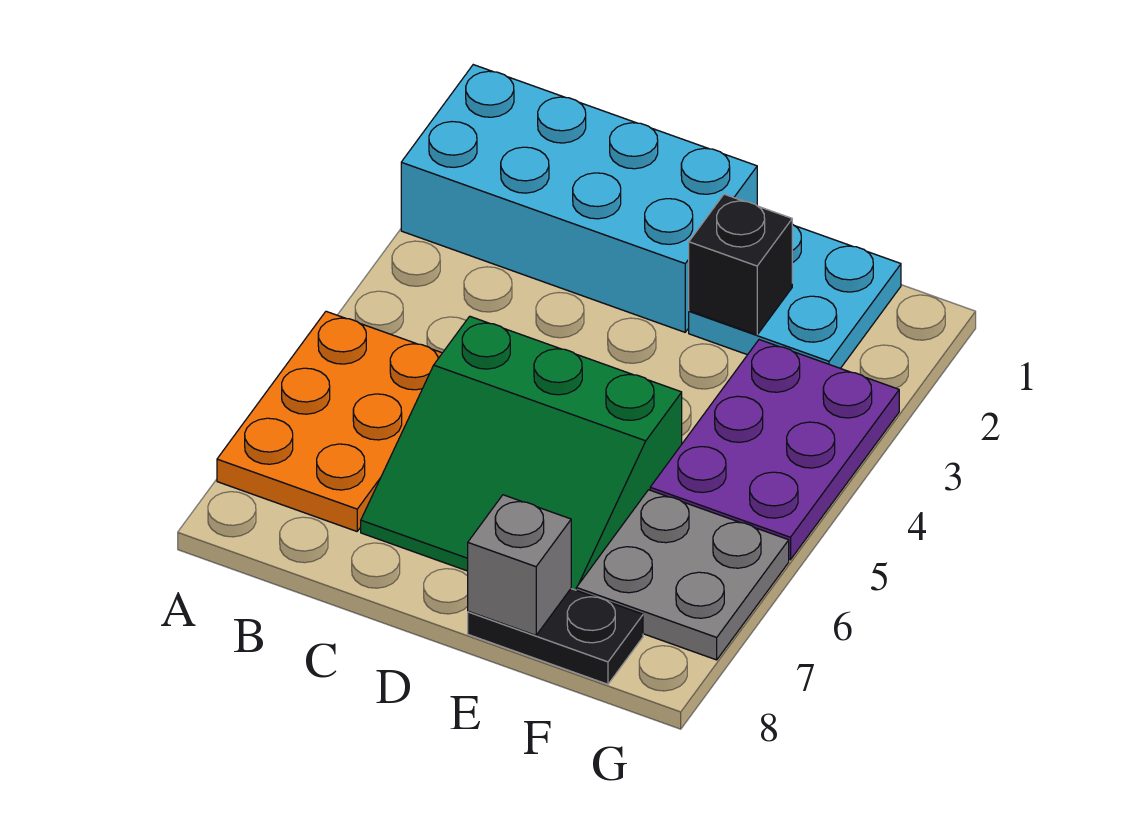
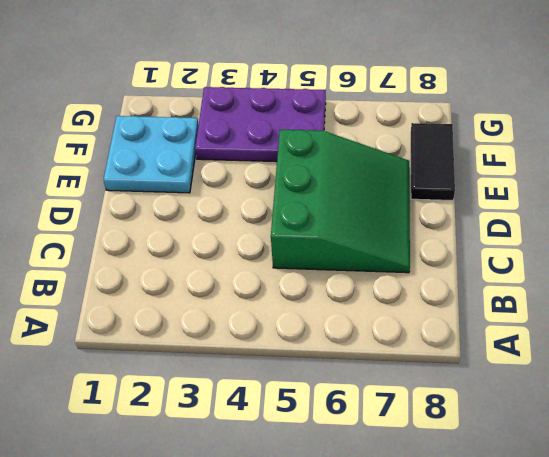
black tile E8:F8 level 1 -> black plate E8:F8 level 1
none -> cyan brick A1:D2 level 1
none -> orange plate A5:B7 level 1

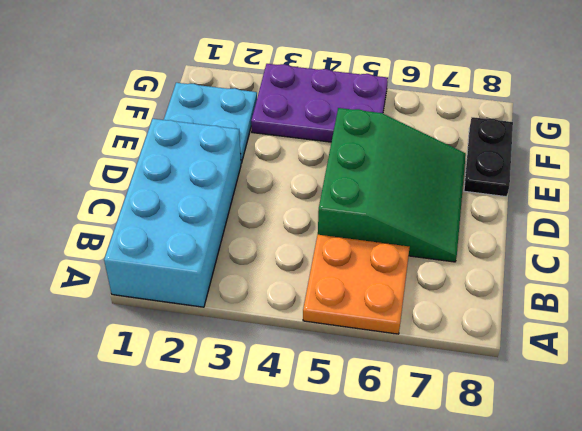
orange plate A5:B6 level 1 -> orange plate A5:B7 level 1
none -> grey plate F6:G7 level 1
none -> black brick E2 level 2

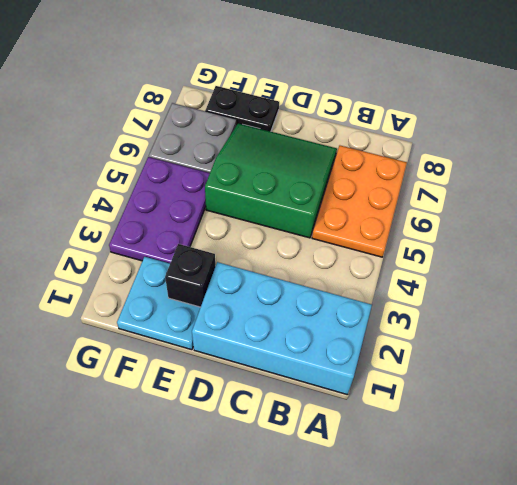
none -> grey brick E8 level 2

